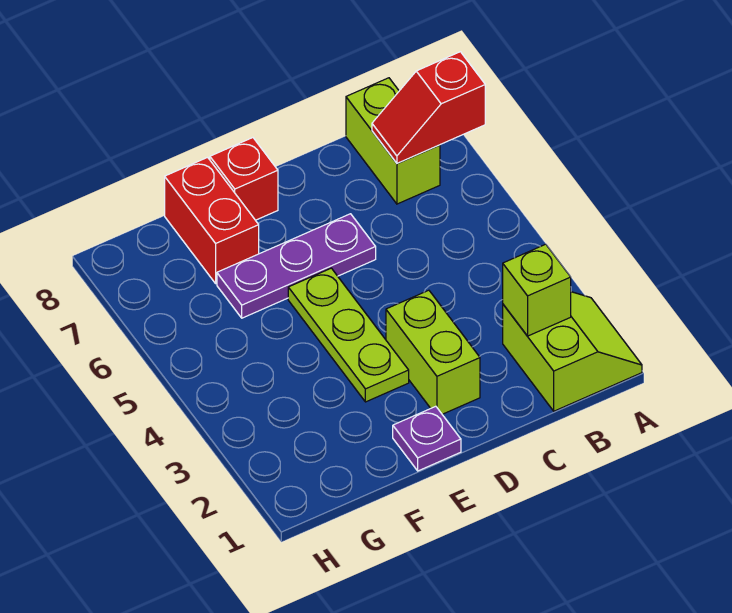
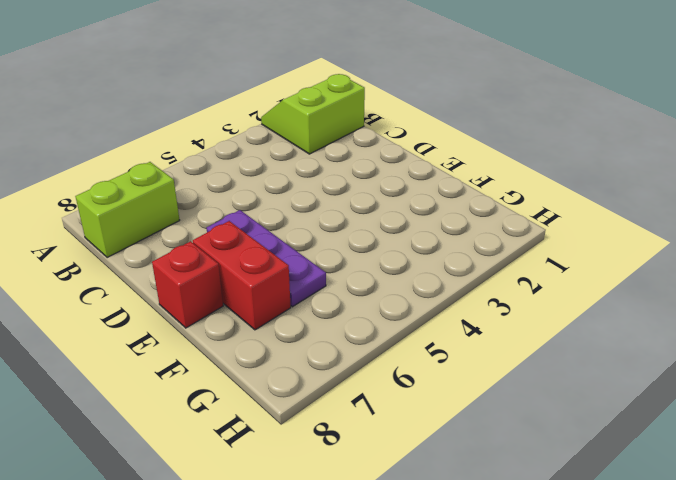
red brick E7:F7 level 1 -> red brick F7:F8 level 1
none -> lime brick D2:D3 level 1
none -> purple plate E1 level 1

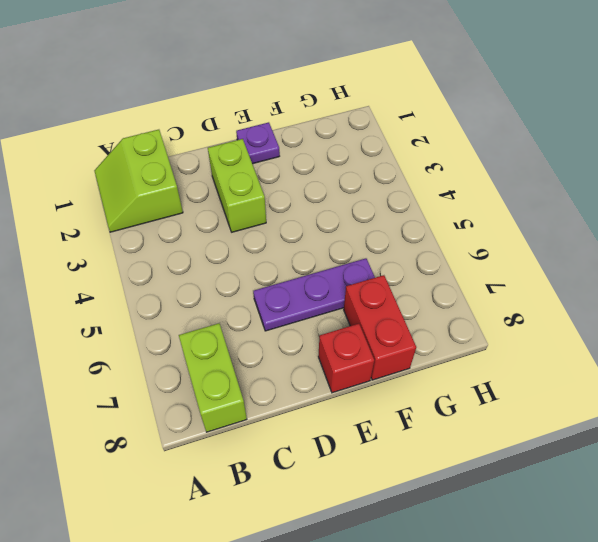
none -> lime plate E3:E5 level 1
none -> red slope A7:B7 level 2 top A

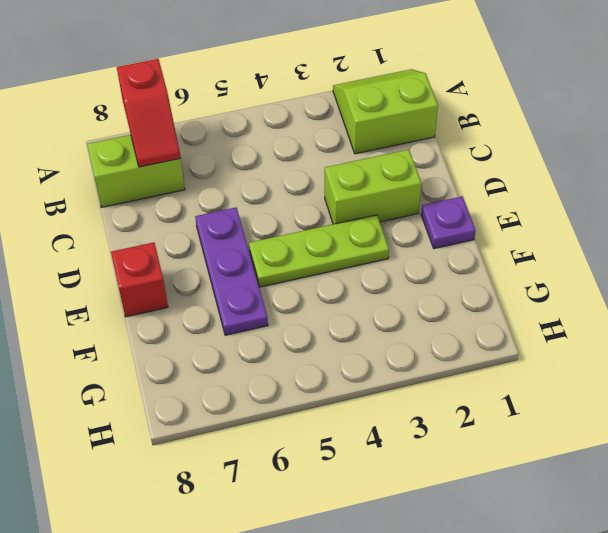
none -> red brick F7:F8 level 1
none -> lime brick B2 level 2

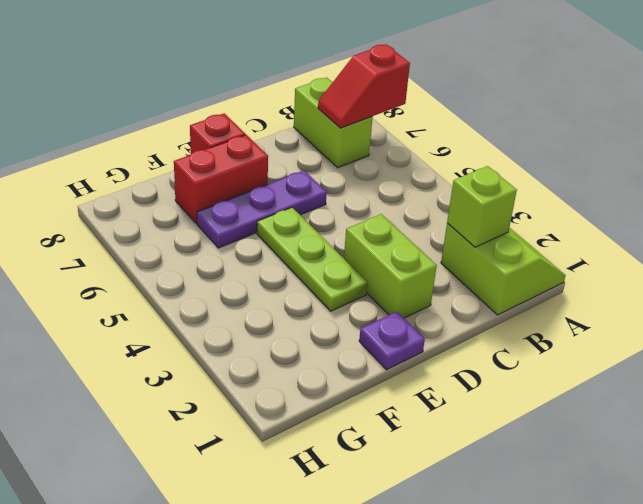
red brick E7:F7 level 1 -> red brick F7:F8 level 1

